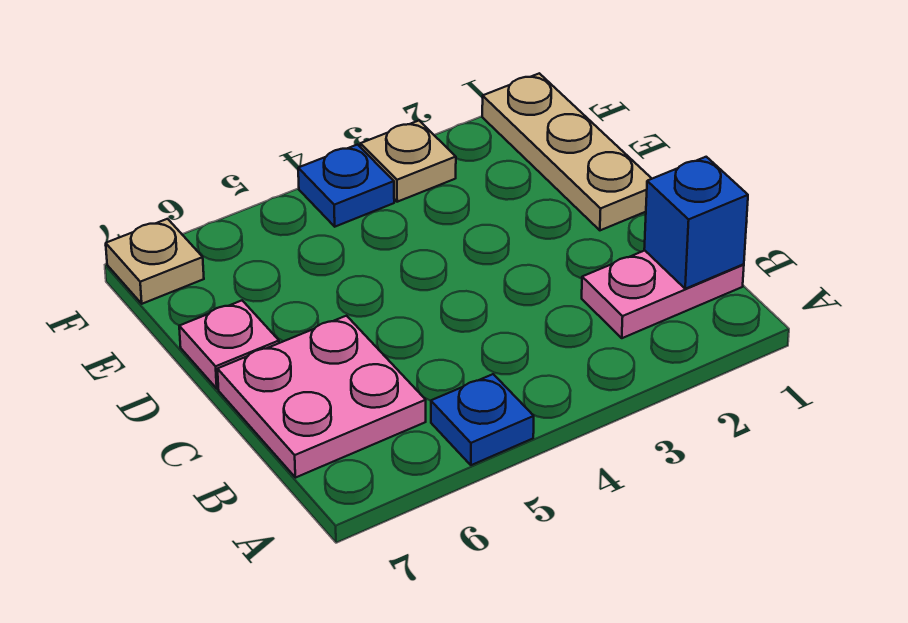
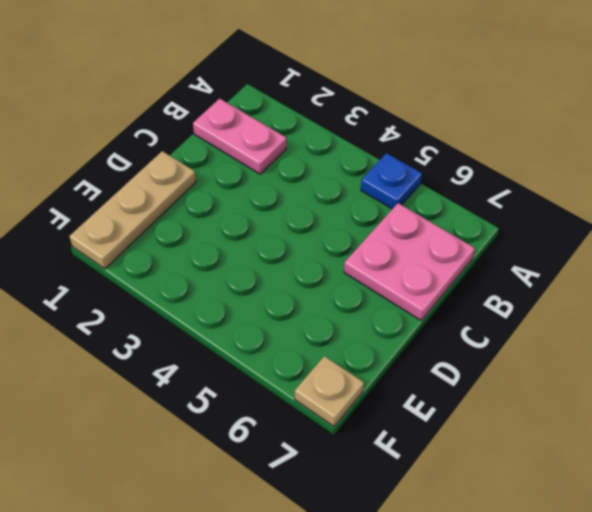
none -> pink plate D7 level 1
none -> tan plate F3 level 1

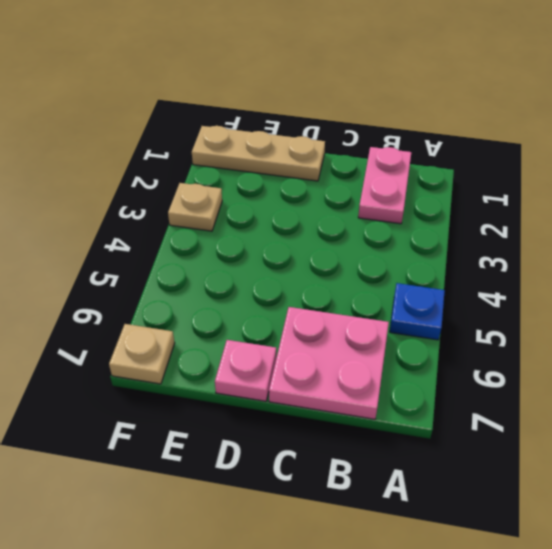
none -> blue plate F4 level 1
none -> blue brick B1 level 2

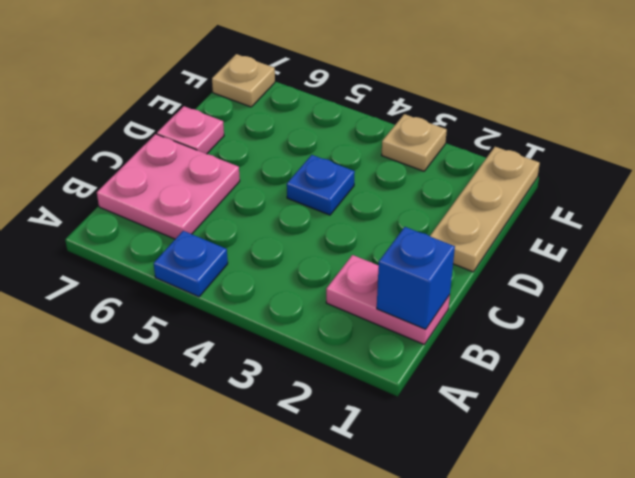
blue plate D4 level 1 -> blue plate F4 level 1

